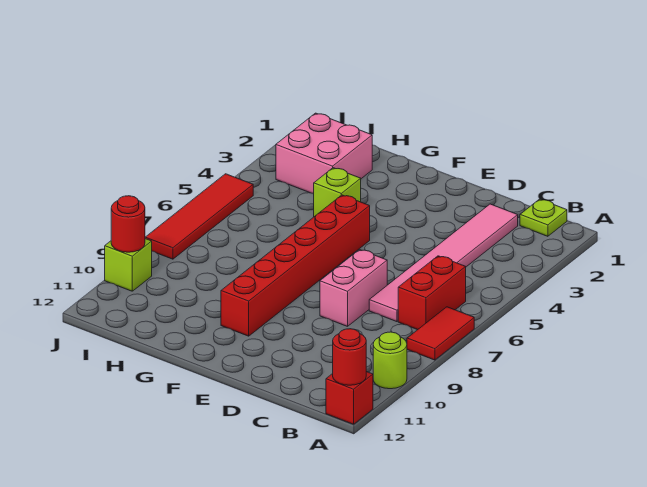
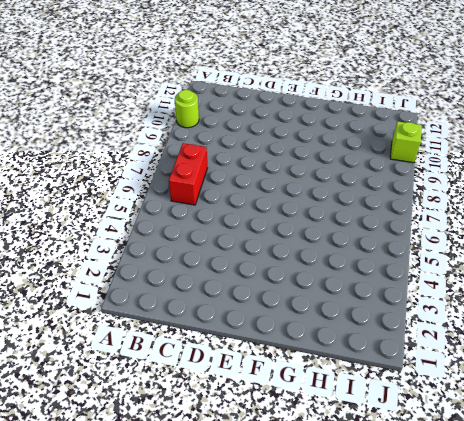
none -> red tile A7:A8 level 1
none -> red brick A12 level 1
none -> lime plate B1 level 1

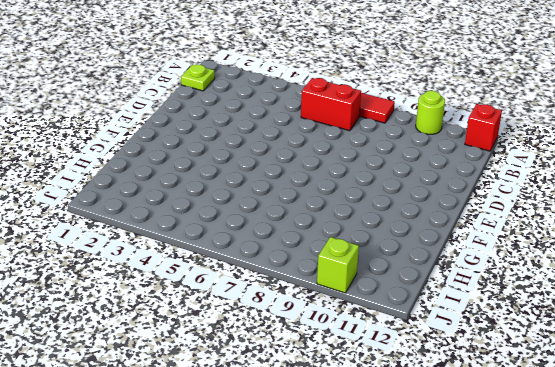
none -> pink tile C2:C7 level 1
none -> pink brick D7:D8 level 1
none -> red brick F5:F10 level 1

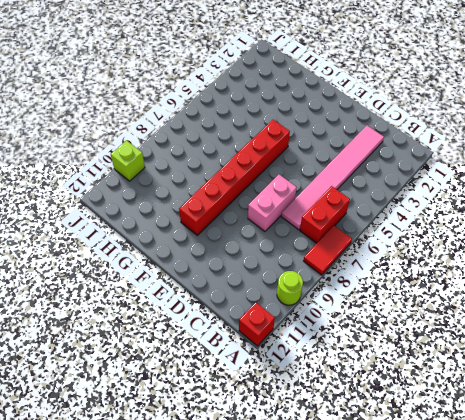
none -> lime plate B1 level 1
none -> lime brick G4 level 1
none -> pink brick H2:I3 level 1

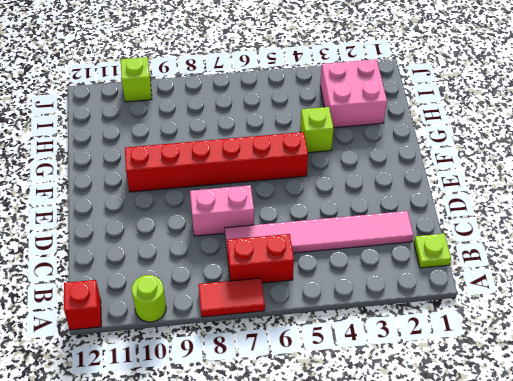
none -> red tile J5:J8 level 1
none -> red round brick A12 level 2
none -> red round brick J10 level 2

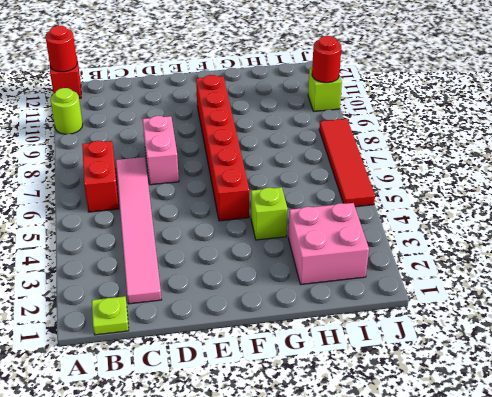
none -> red tile A7:A8 level 1

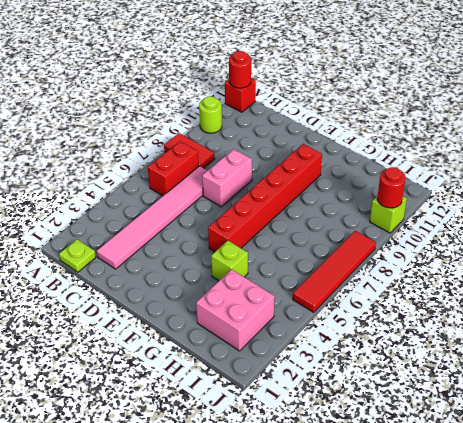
red tile A8:B8 level 1 -> red tile A7:A8 level 1

